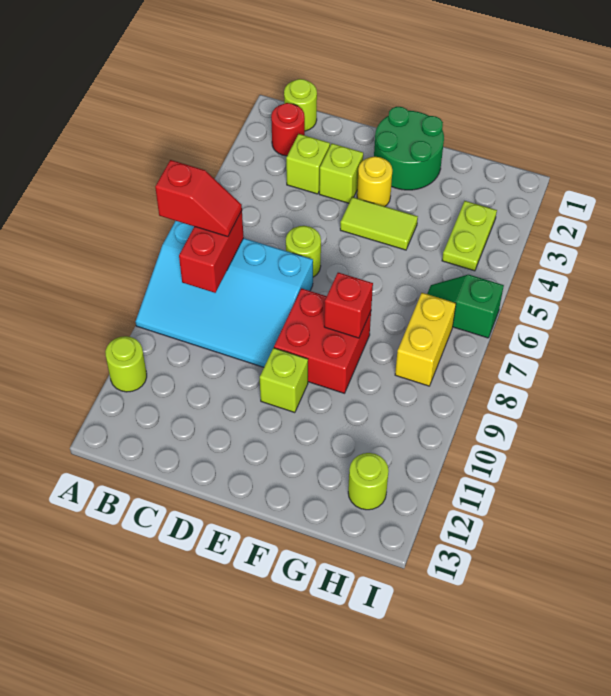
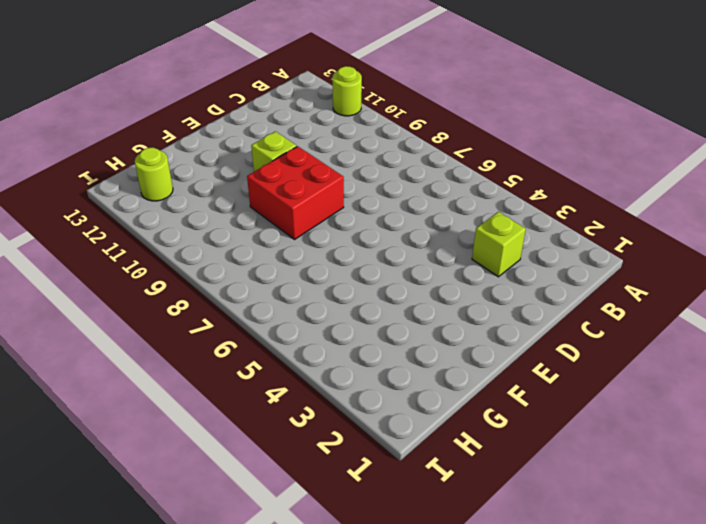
none -> cyan slope A7:D9 level 1 top 7
none -> lime round brick B1 level 1
none -> red round brick B2 level 1

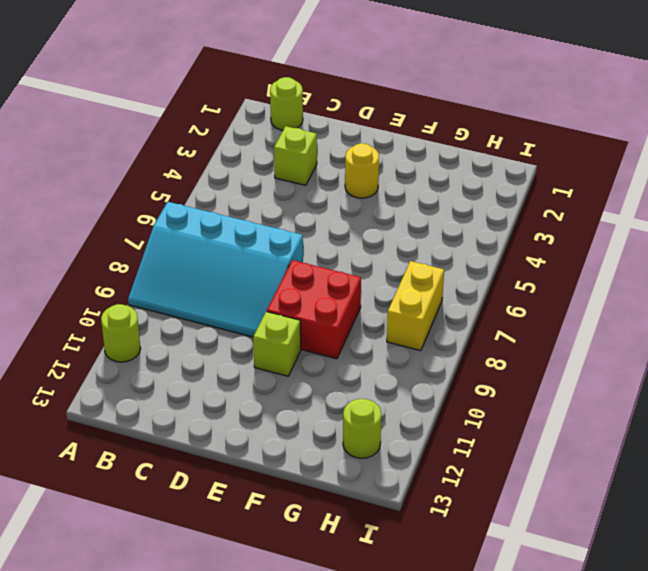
none -> red round brick B2 level 1
none -> lime brick D3 level 1
none -> lime round brick D6 level 1

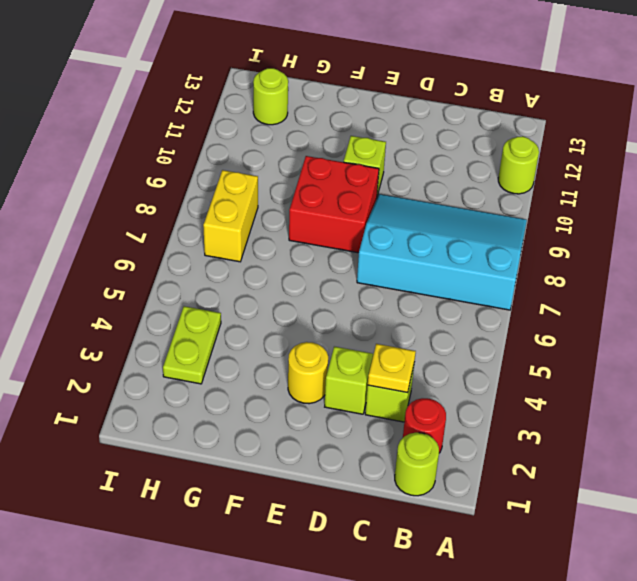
yellow plate C3 level 2 -> none
none -> lime round brick D6 level 1
none -> green round brick E1:F2 level 1
none -> lime tile E4:F4 level 1

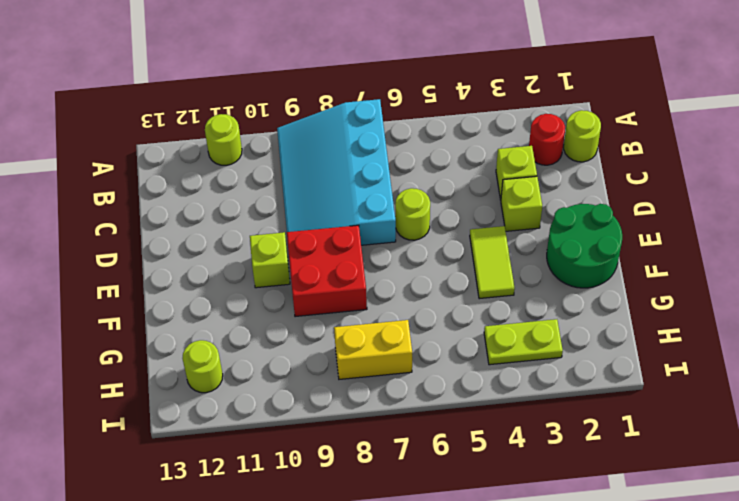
none -> yellow round brick E3 level 1
none -> green slope H6:I6 level 1 top I
none -> red brick B7:B8 level 2

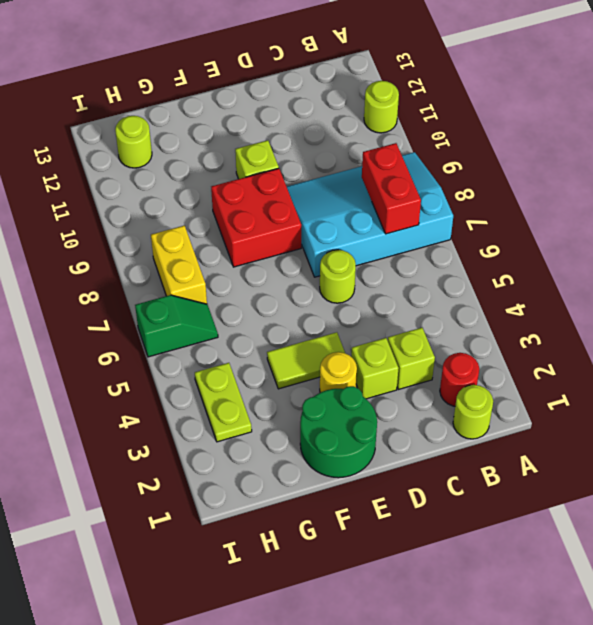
none -> red brick F8 level 2
none -> red slope A7:B7 level 3 top A

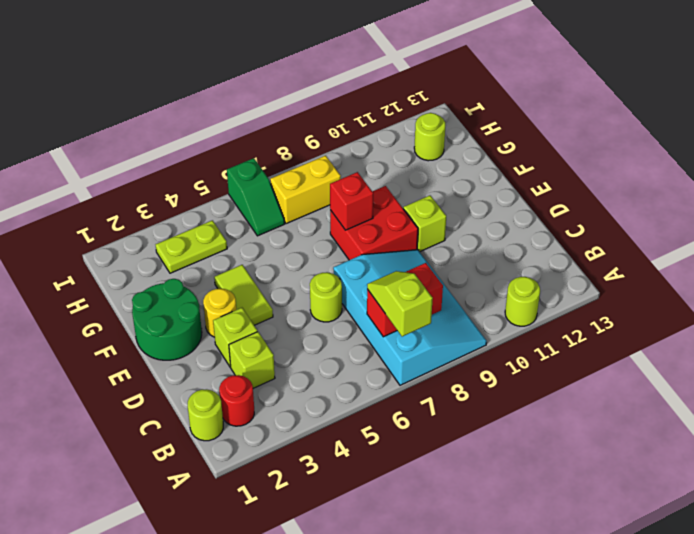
lime slope A7:B7 level 3 top A -> red slope A7:B7 level 3 top A

